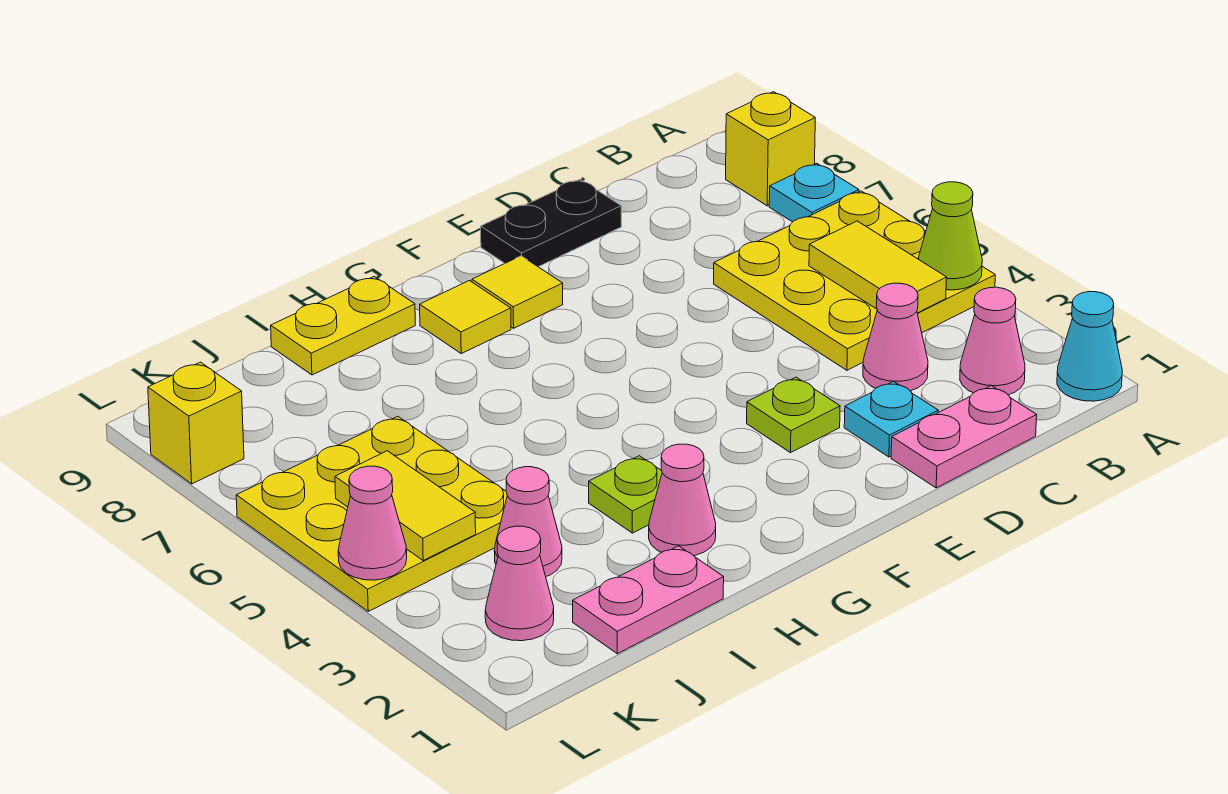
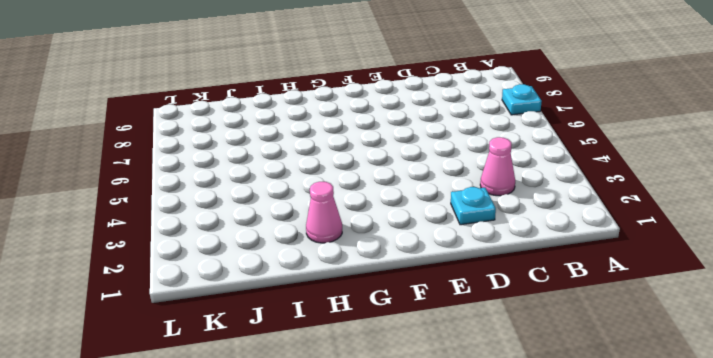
none -> cyan cone A1 level 1
none -> yellow plate A4:C6 level 1
none -> yellow brick A8 level 1

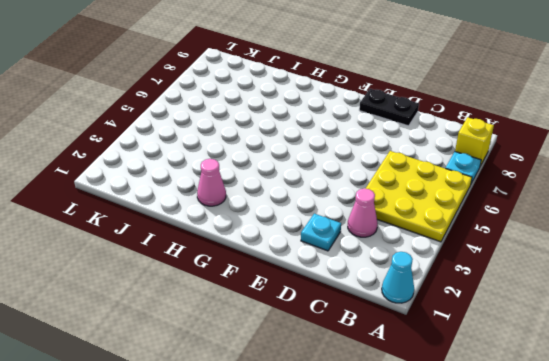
none -> pink cone B2 level 1
none -> pink plate C1:D1 level 1
none -> lime plate E3 level 1

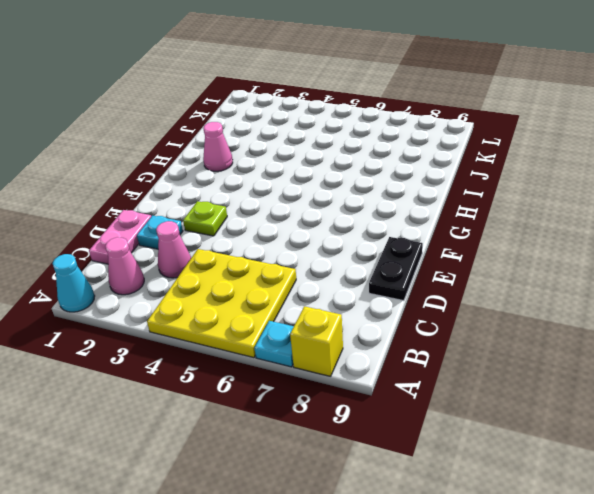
none -> yellow tile F8 level 1
none -> yellow tile G8 level 1
none -> lime plate H3 level 1

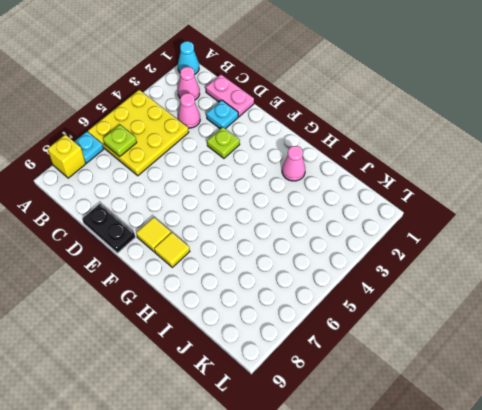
lime plate B6 level 2 -> lime plate H3 level 1
none -> yellow plate H9:I9 level 1
none -> pink plate I1:J1 level 1
none -> pink cone J3 level 1

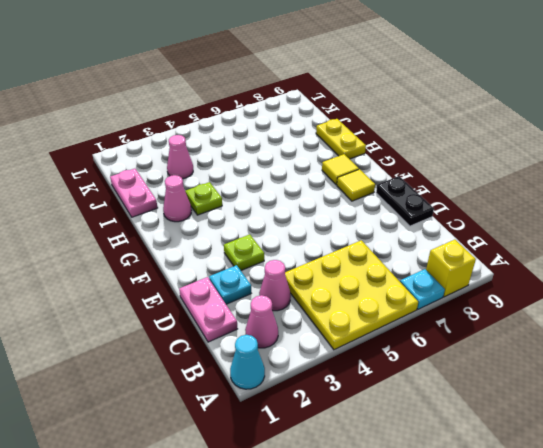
none -> yellow plate J4:L6 level 1
none -> pink cone K2 level 1
none -> yellow brick L8 level 1

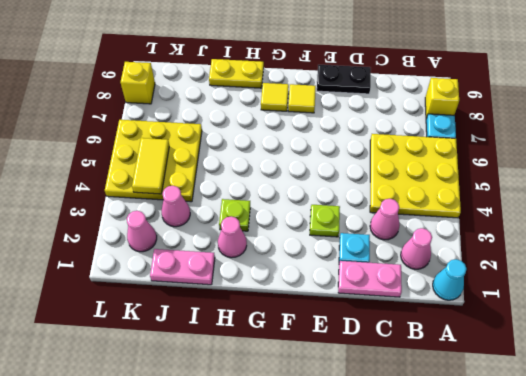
none -> lime cone A4 level 2
none -> yellow tile B4:B5 level 2
none -> pink cone L4 level 2

